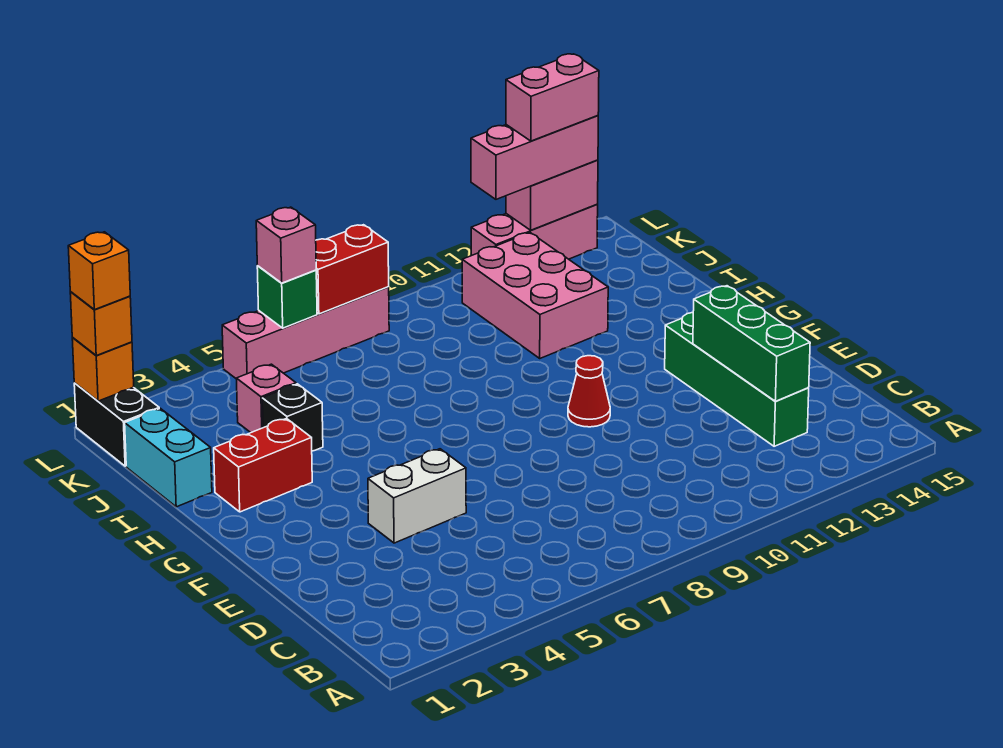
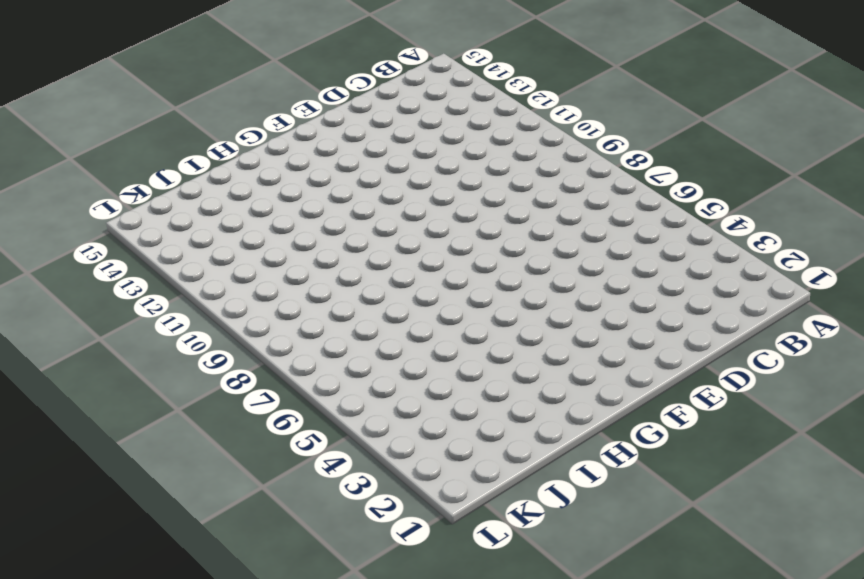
none -> green brick C13:F13 level 1
none -> white brick E4:E5 level 1
none -> red cone F10 level 1

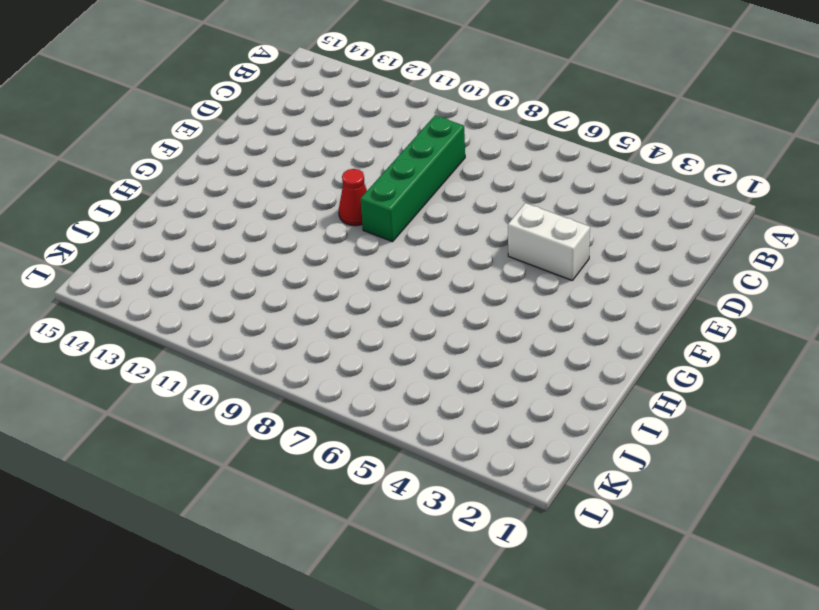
green brick C9:F9 level 1 -> green brick C13:F13 level 1
none -> red brick H2:H3 level 1
none -> cyan brick I1:J1 level 1
none -> black brick I4 level 1

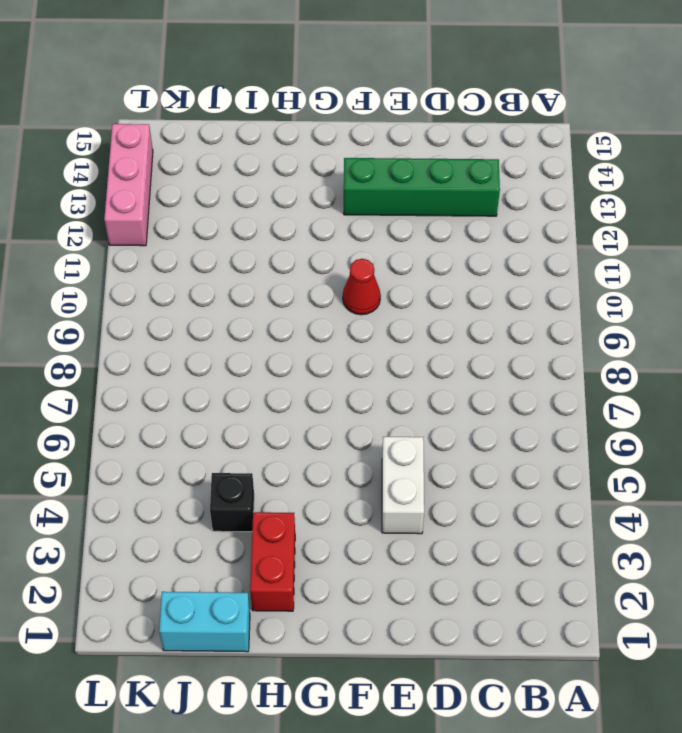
none -> pink brick I11:K12 level 1
none -> pink brick J4 level 1
none -> black brick K1:L1 level 1

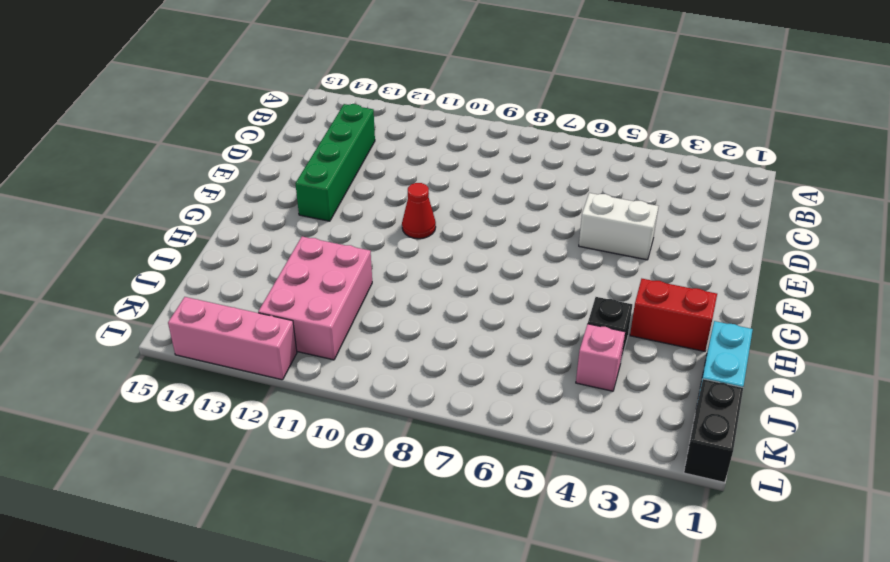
none -> pink brick L5:L8 level 1
none -> green brick C13:E13 level 2
none -> orange brick L1 level 2

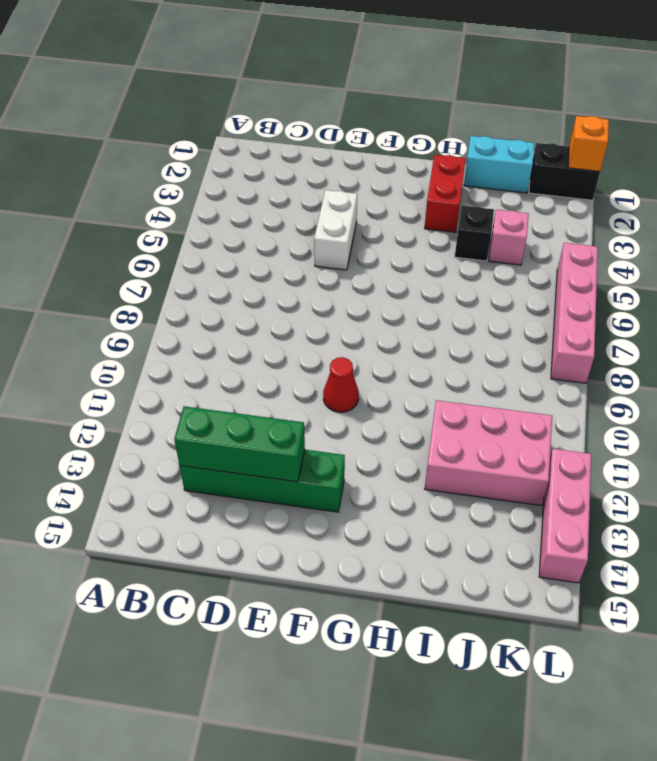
none -> green brick L6 level 2
none -> red brick L7:L8 level 2
none -> pink brick L13:L14 level 2

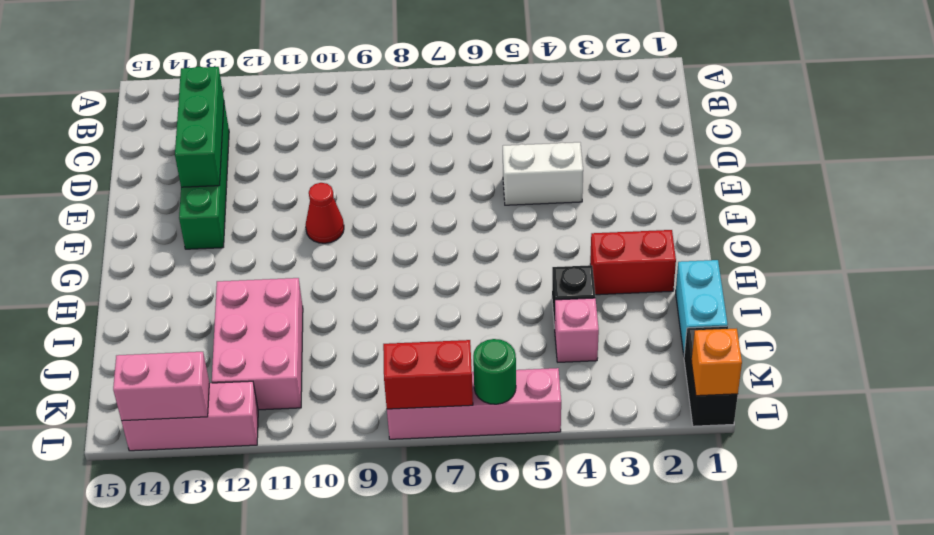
green round brick L6 level 2 -> green brick L6 level 2
none -> orange brick L1 level 3
none -> pink brick L6 level 3
none -> pink brick L12:L14 level 3

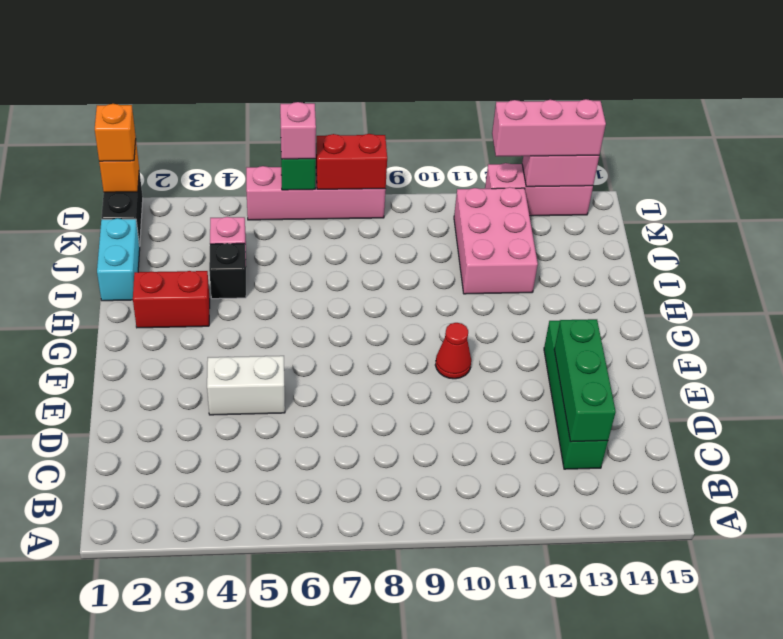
none -> orange brick L1 level 4
none -> pink brick L13:L14 level 4

